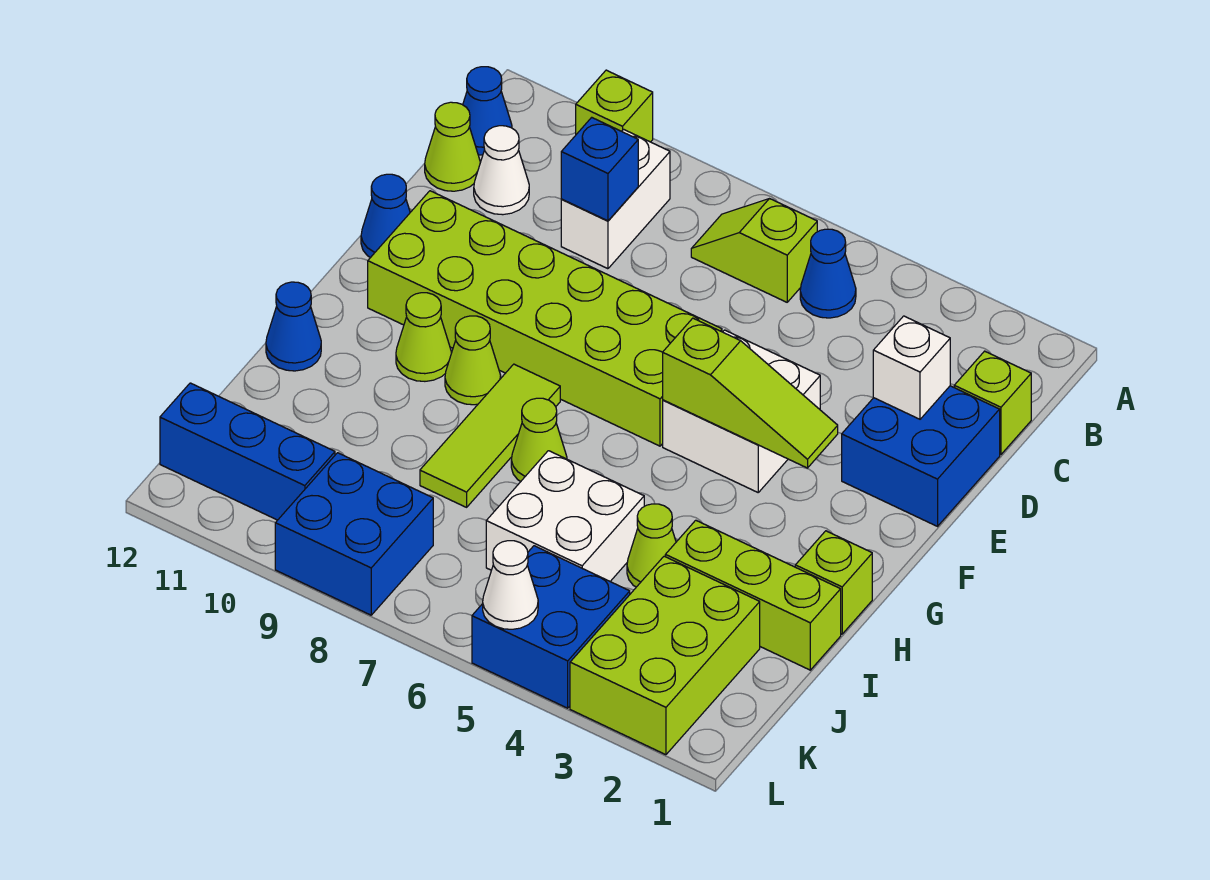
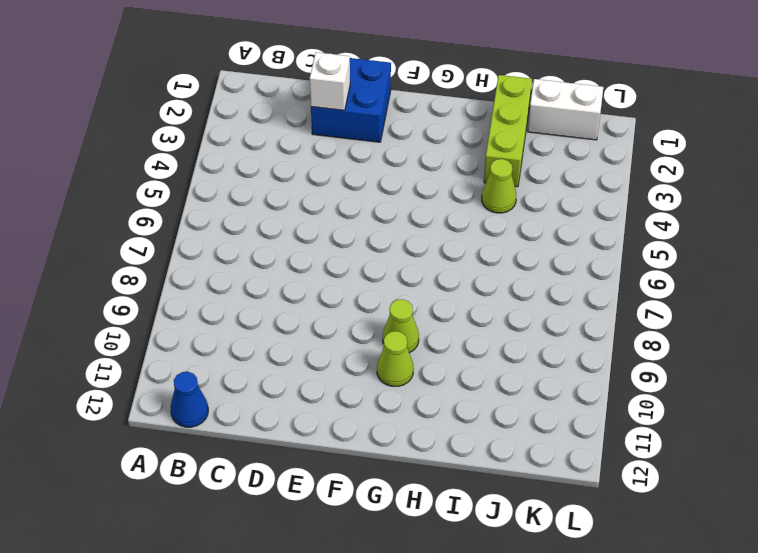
white brick J1:K1 level 1 -> white brick B9:C9 level 1
none -> lime brick A10 level 1
none -> blue cone B5 level 1
none -> lime slope B6:B7 level 1 top 6

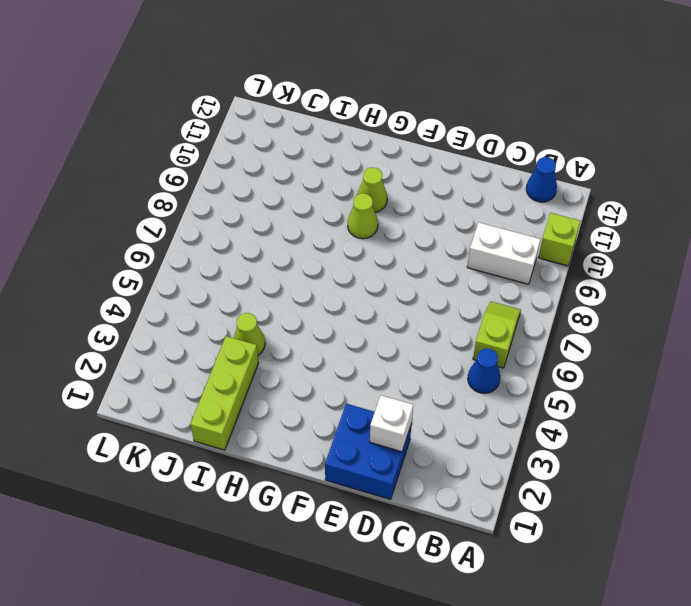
none -> lime brick C1 level 1
none -> white cone C11 level 1
none -> lime cone C12 level 1

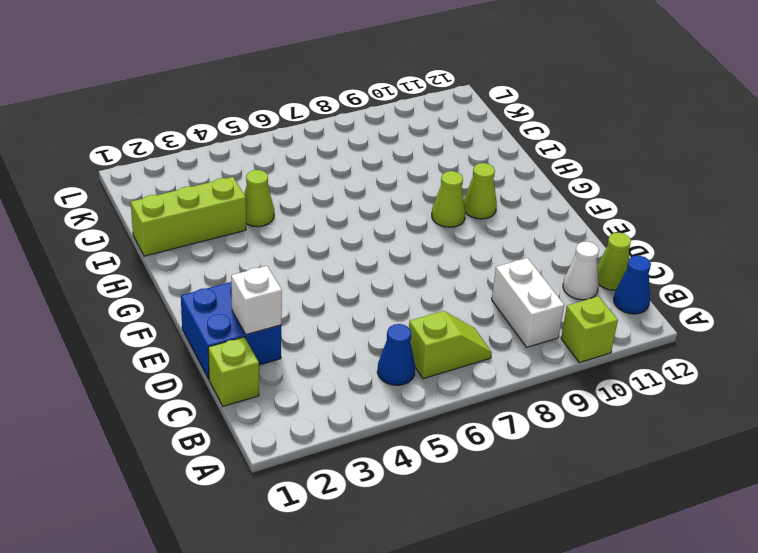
none -> white brick E4:F5 level 1
none -> lime brick E6:F11 level 1
none -> blue cone E12 level 1

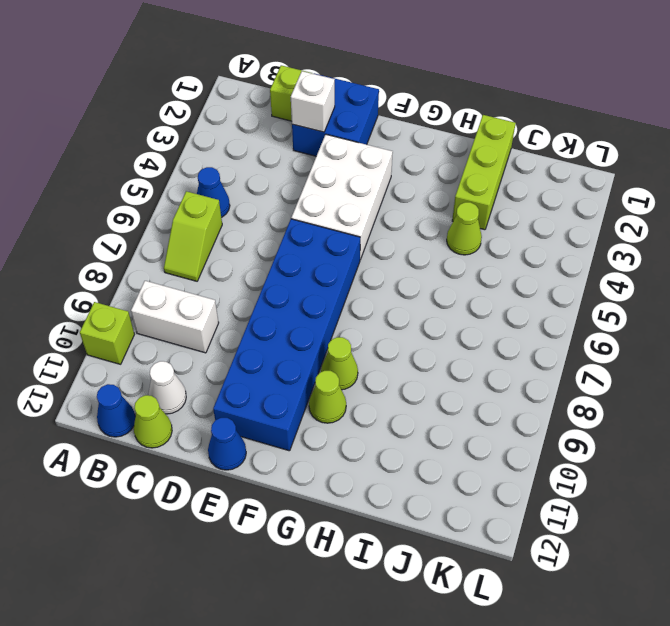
white brick E3:F5 level 1 -> white brick E4:F5 level 1
blue brick E6:F11 level 1 -> lime brick E6:F11 level 1
none -> lime tile G8:I8 level 1
none -> lime brick H1 level 1
none -> lime cone H7 level 1

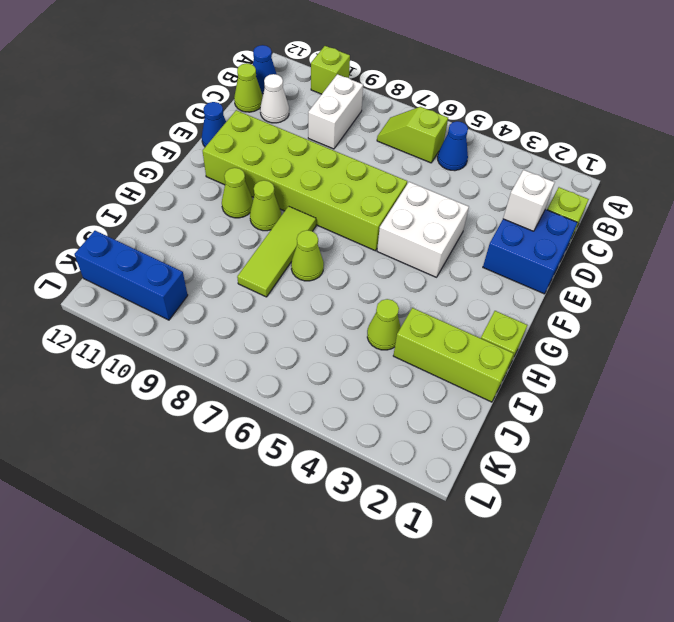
none -> blue cone H12 level 1
none -> white brick I5:J6 level 1
none -> lime brick J2:L3 level 1

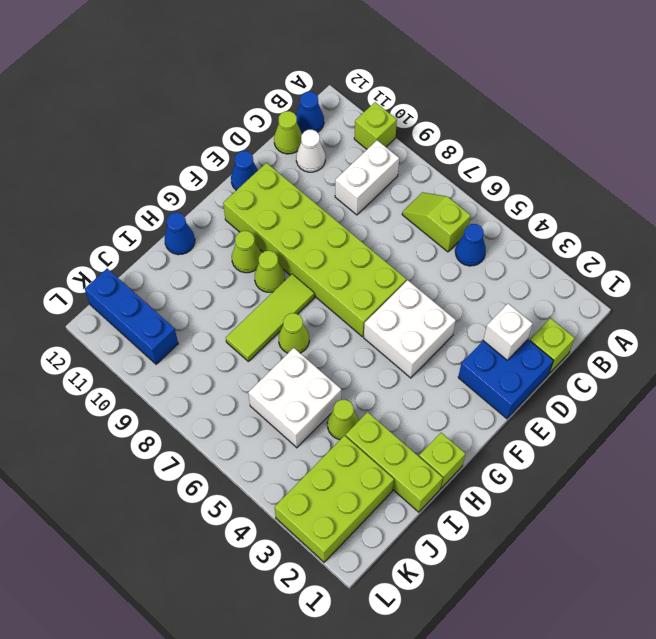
none -> blue brick K4:L5 level 1
none -> blue brick K8:L9 level 1
none -> blue brick C9 level 2

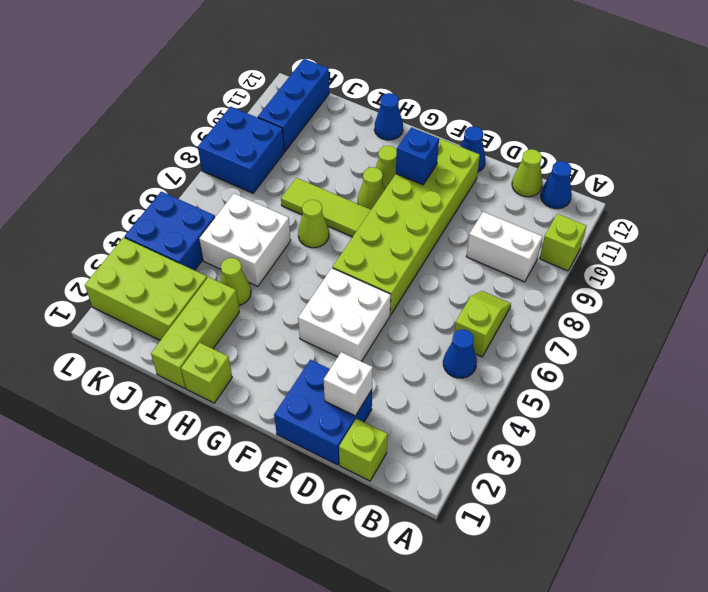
blue brick F10 level 2 -> blue brick C9 level 2
none -> white cone C11 level 1
none -> lime slope F3:F5 level 2 top 5
none -> white cone L5 level 2

